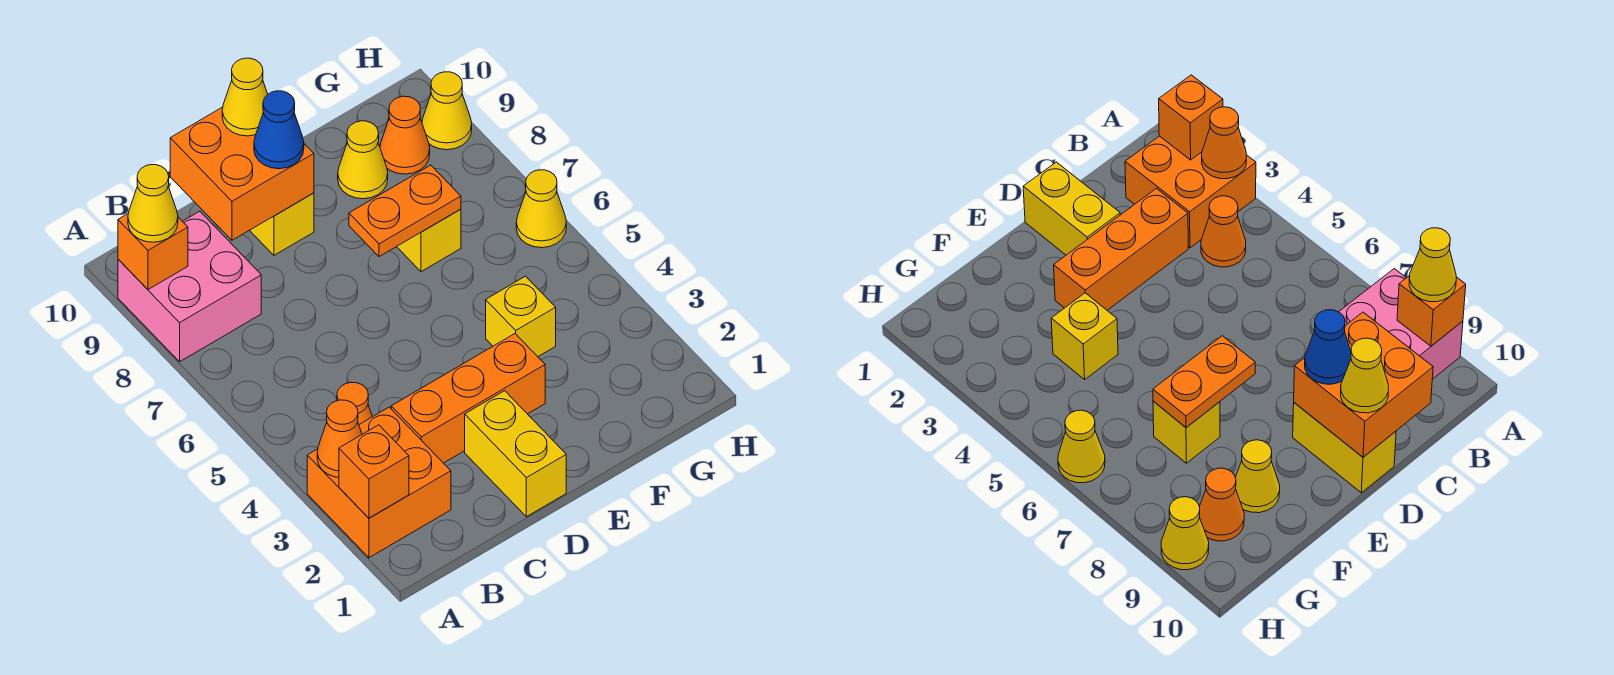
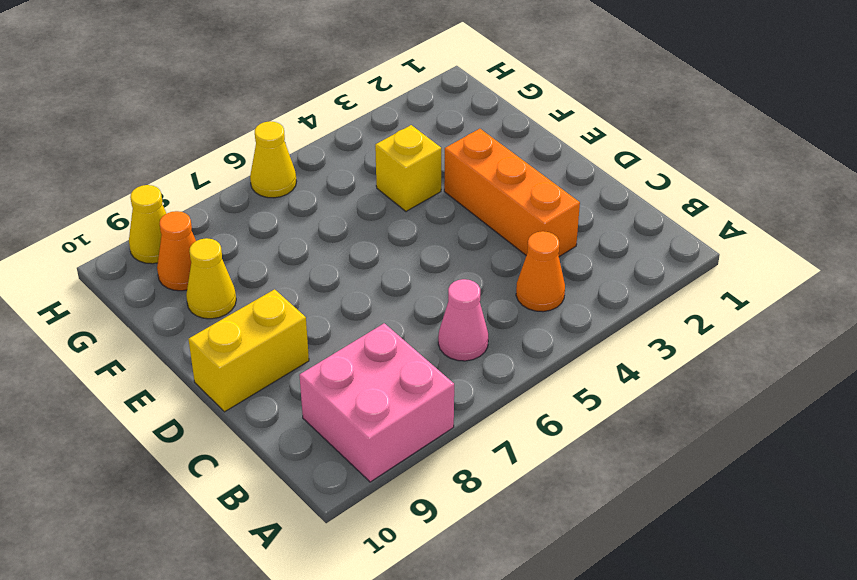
pink cone B6 level 1 -> none
none -> orange brick A2:B3 level 1
none -> yellow brick D1:D2 level 1
none -> yellow brick F7 level 1

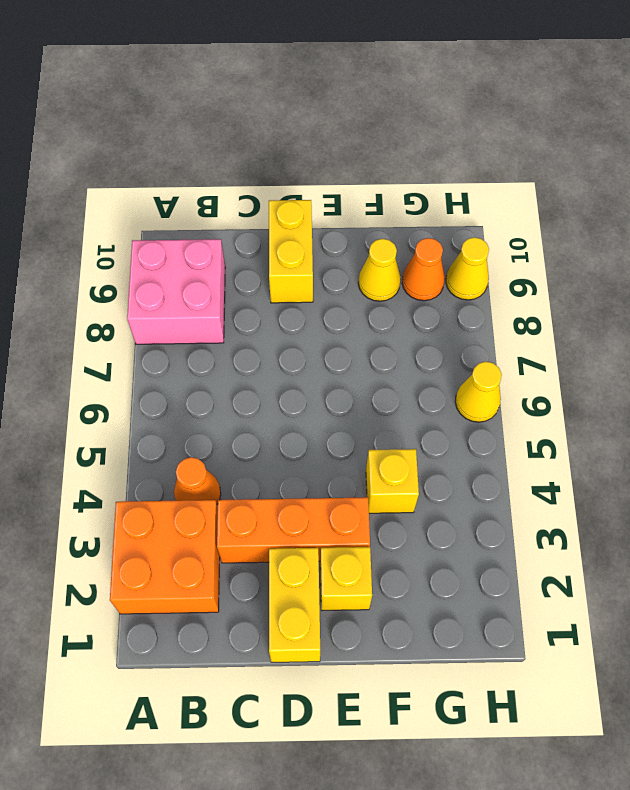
yellow brick E2 level 1 -> yellow brick F7 level 1
none -> orange brick A2 level 2
none -> orange cone A3 level 2
none -> orange brick A9 level 2

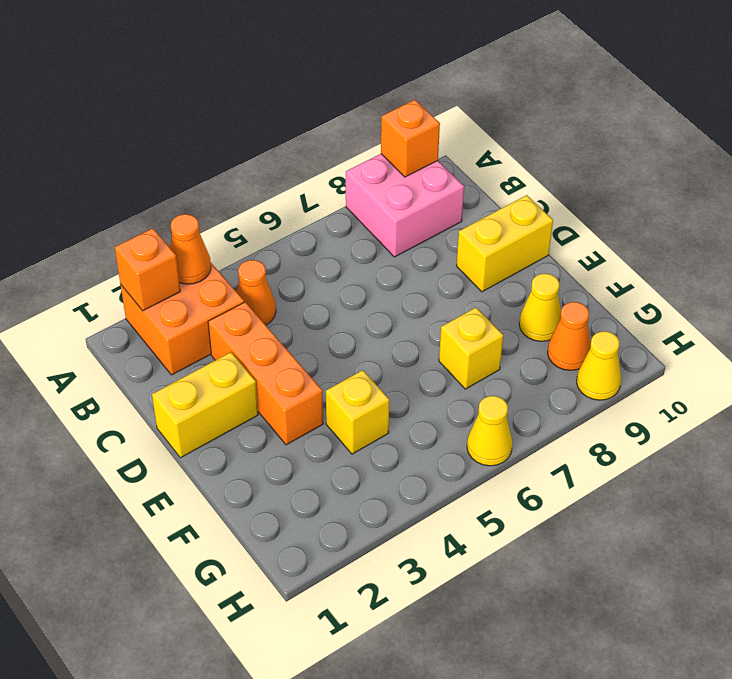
none -> orange brick C9:D10 level 2
none -> orange plate E7:F7 level 2
none -> yellow cone A9 level 3

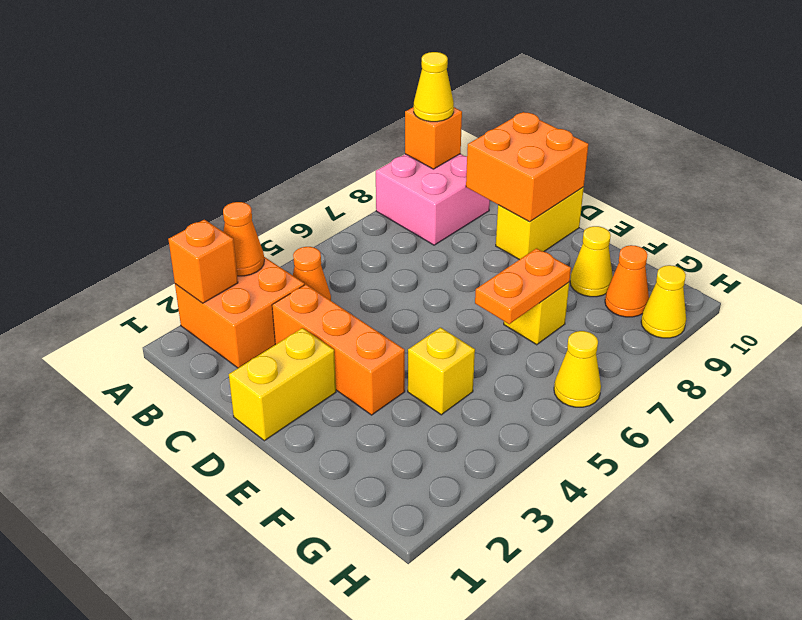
orange plate F6:F7 level 2 -> orange plate E7:F7 level 2
none -> blue cone D9 level 3
none -> yellow cone D10 level 3

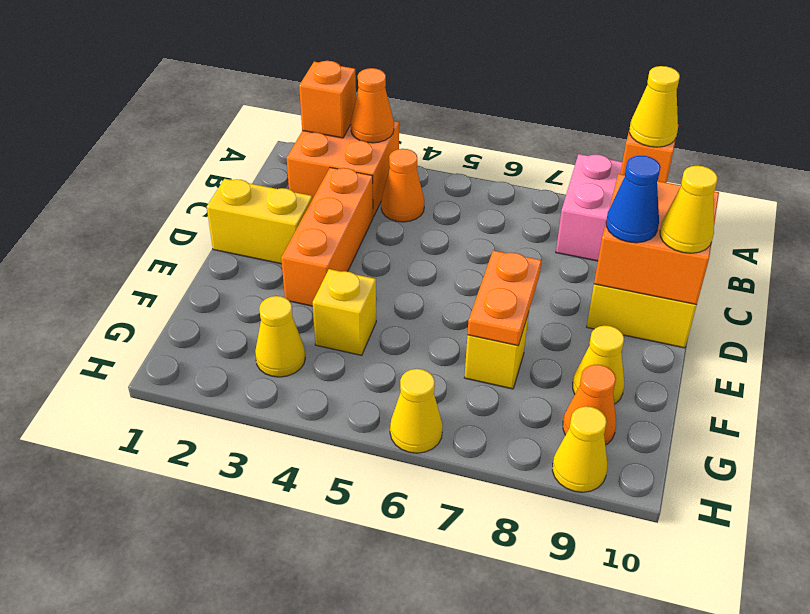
yellow cone G3 level 1 -> none

